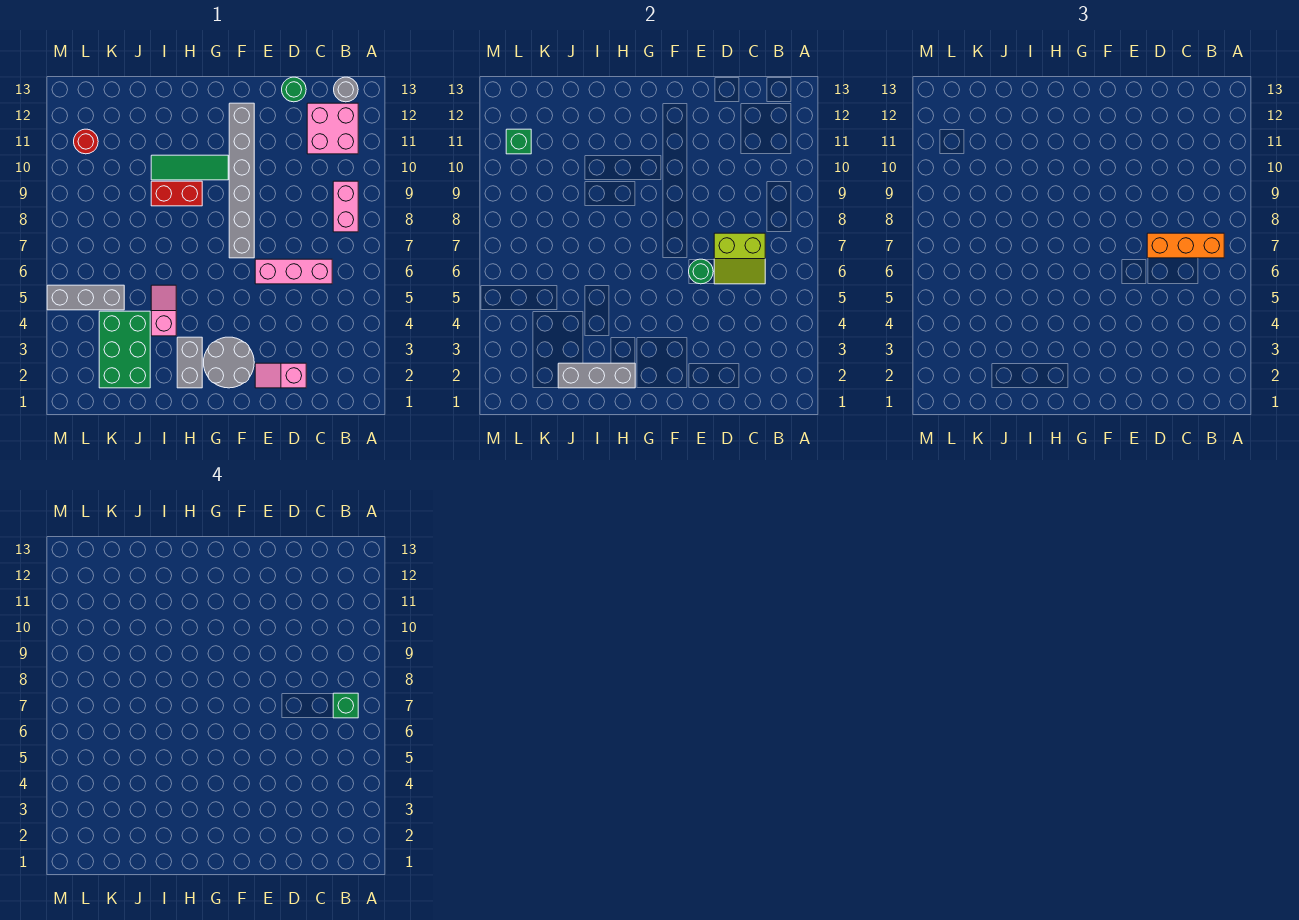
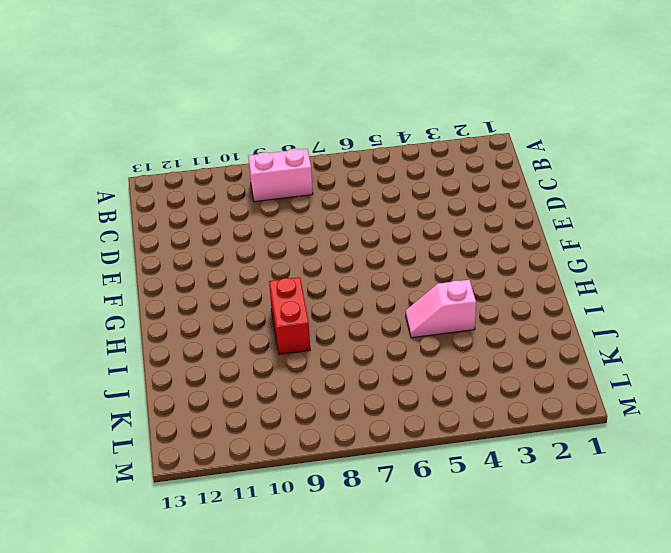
none -> pink brick B11:C12 level 1
none -> grey round brick B13 level 1
none -> pink brick C6:E6 level 1

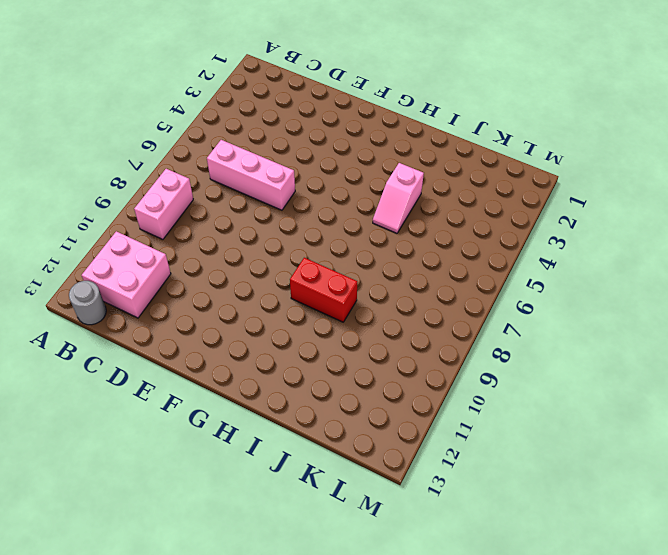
none -> pink slope D2:E2 level 1 top D
none -> green round brick D13 level 1
none -> grey round brick F2:G3 level 1

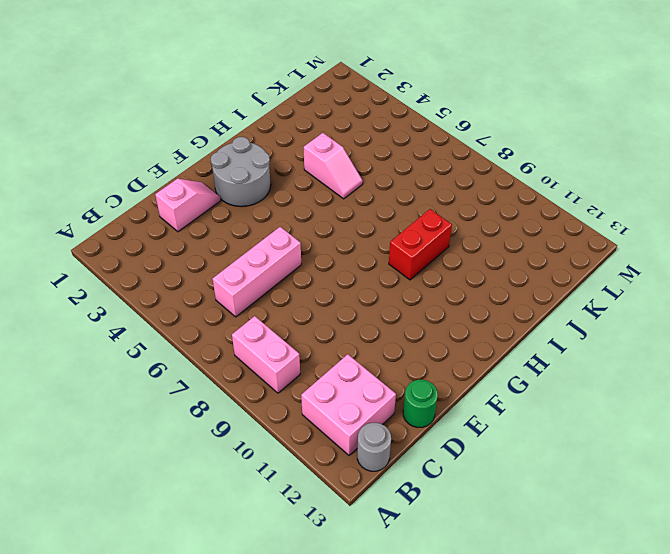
none -> grey brick F7:F12 level 1
none -> green tile G10:I10 level 1
none -> grey brick H2:H3 level 1

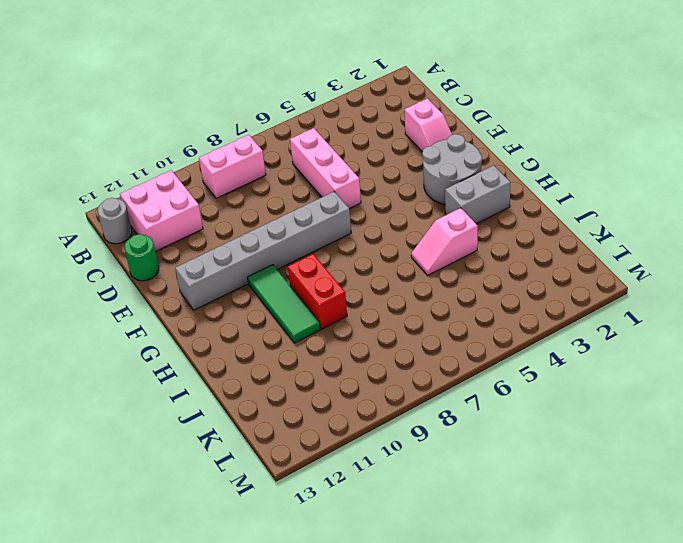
none -> green brick J2:K4 level 1
none -> grey brick K5:M5 level 1
none -> red round brick L11 level 1

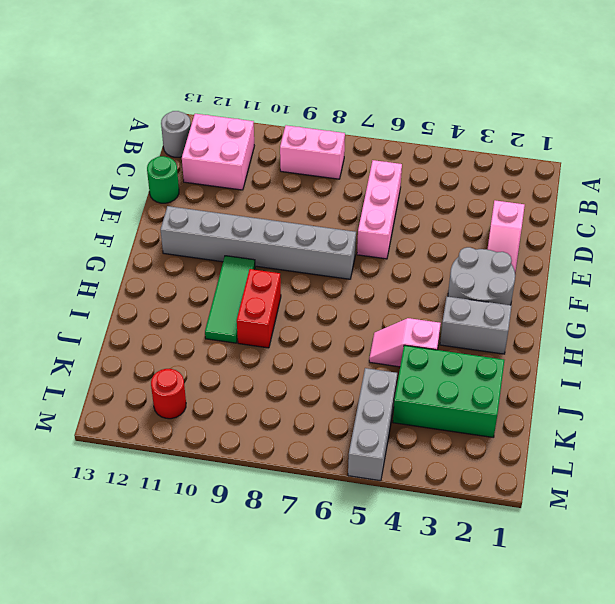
none -> lime slope C6:D7 level 2 top 7
none -> green round brick E6 level 2
none -> grey brick H2:J2 level 2

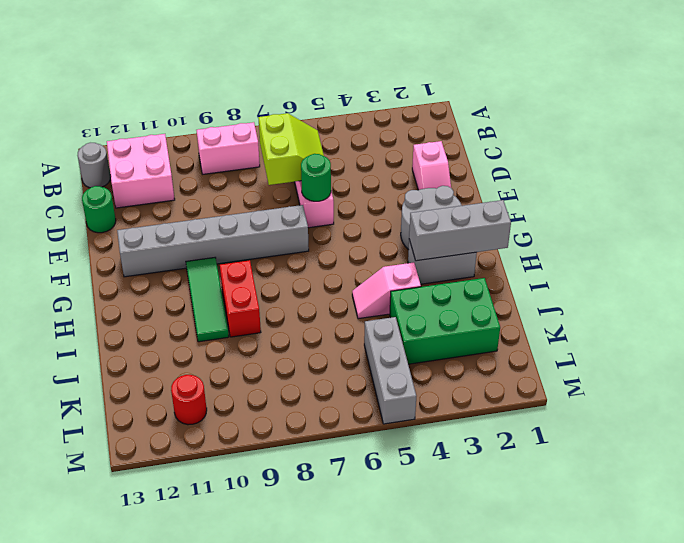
grey brick H1:H3 level 2 -> grey brick H2:J2 level 2
none -> green brick L11 level 2
none -> orange brick B7:D7 level 3
none -> green brick B7 level 4

